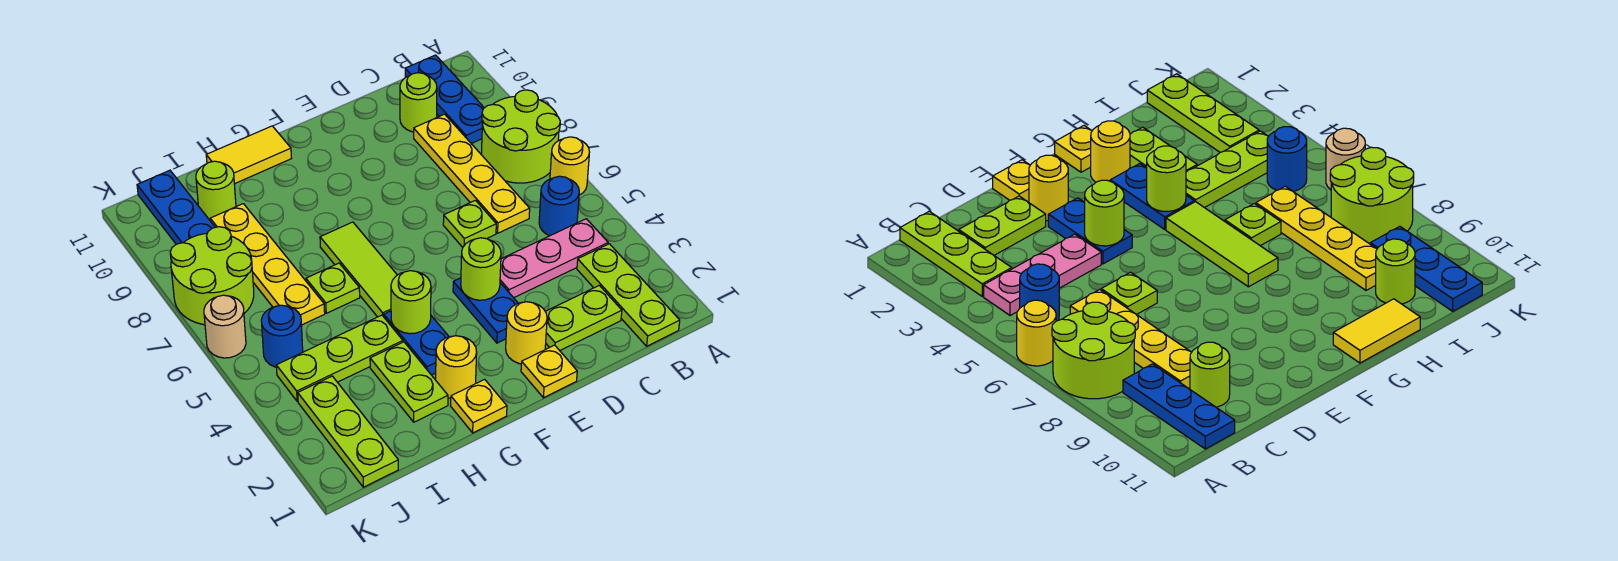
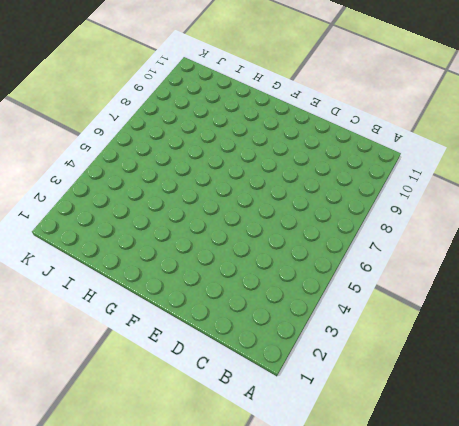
none -> yellow round brick A6 level 1
none -> lime round brick A7:B8 level 1
none -> lime plate B1:B3 level 1
none -> pink plate B4:D4 level 1

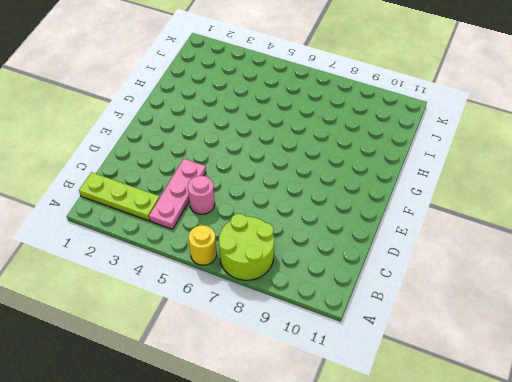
pink round brick C5 level 1 -> none
none -> blue round brick B5 level 1
none -> blue plate B9:B11 level 1
none -> lime plate C2:D2 level 1
none -> yellow plate C6:C9 level 1

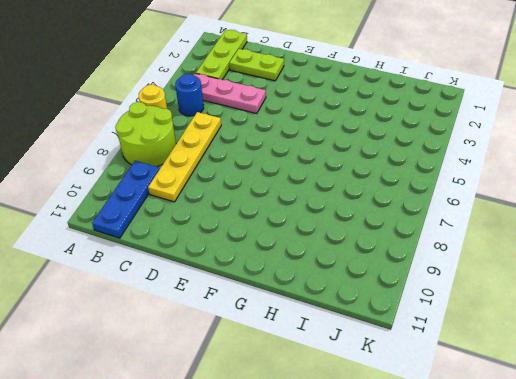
none -> lime round brick C10 level 1
none -> lime plate D6 level 1
none -> yellow plate E1 level 1
none -> yellow round brick E2 level 1

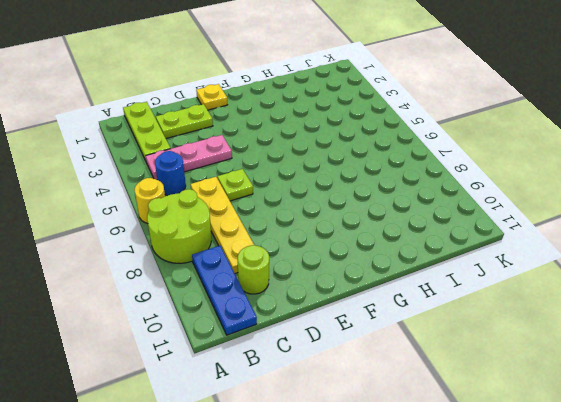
none -> yellow round brick E2 level 1
none -> blue plate E3:E4 level 1
none -> yellow plate G1 level 1
none -> yellow round brick G2 level 1

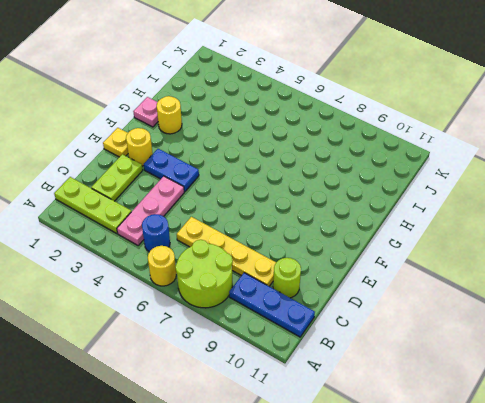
pink plate G1 level 1 -> yellow plate G1 level 1
none -> lime plate D6 level 1
none -> blue plate G3:G4 level 1
none -> lime tile G5:G7 level 1
none -> yellow tile G11:H11 level 1

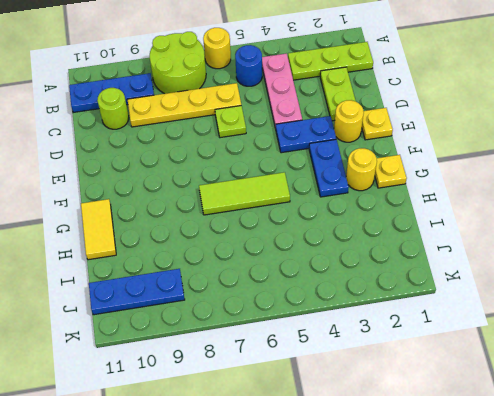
blue plate F3:G3 level 1 -> blue plate G3:G4 level 1
none -> lime plate H2:H3 level 1
none -> lime plate H4:J4 level 1
none -> lime plate H6 level 1
none -> yellow plate I6:I9 level 1

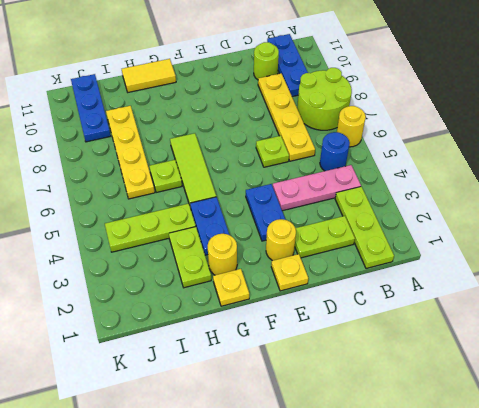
none -> lime round brick I10 level 1
none -> lime plate J1:J3 level 1
none -> blue round brick J5 level 1
none -> lime round brick J7:K8 level 1

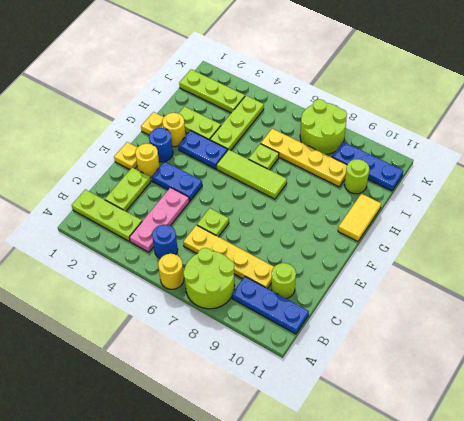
blue round brick F2 level 1 -> blue round brick J5 level 1
none -> tan round brick K6 level 1
none -> lime round brick E4 level 2
none -> lime round brick G4 level 2

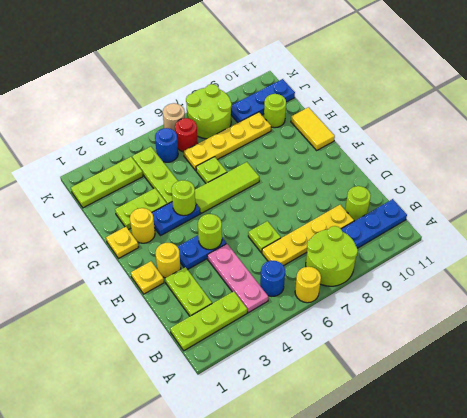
red round brick J6 level 1 -> none

